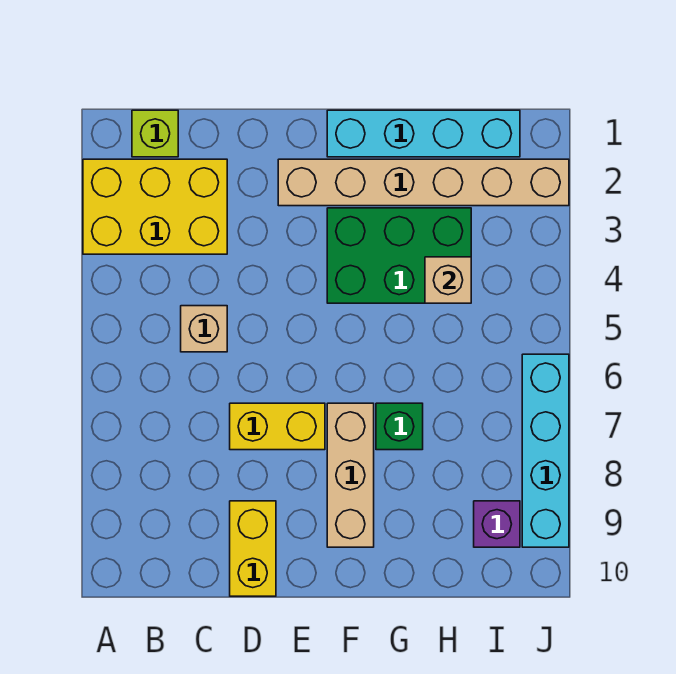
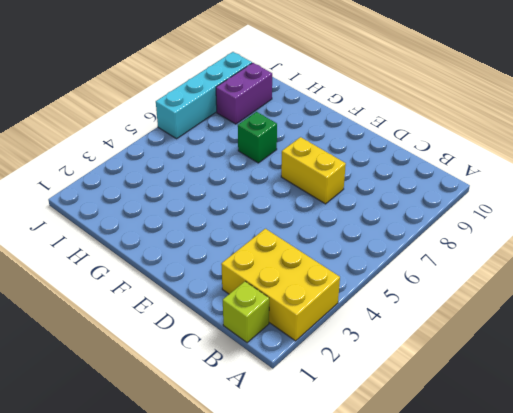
purple brick I8:I9 level 1 -> purple brick I9 level 1
none -> tan brick C5 level 1
none -> yellow brick D9:D10 level 1
none -> tan brick E2:J2 level 1

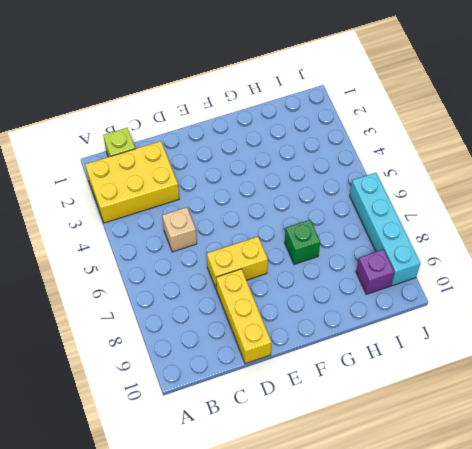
yellow brick D8:D10 level 1 -> yellow brick D9:D10 level 1
none -> tan brick E2:J2 level 1
none -> cyan brick F1:I1 level 1
none -> green brick F3:H4 level 1

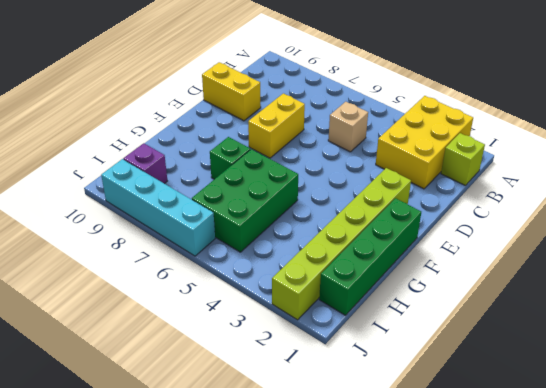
lime brick E2:J2 level 1 -> tan brick E2:J2 level 1
green brick F1:I1 level 1 -> cyan brick F1:I1 level 1
green brick G5:I6 level 1 -> green brick F3:H4 level 1
none -> tan brick F7:F9 level 1
none -> tan brick H4 level 2

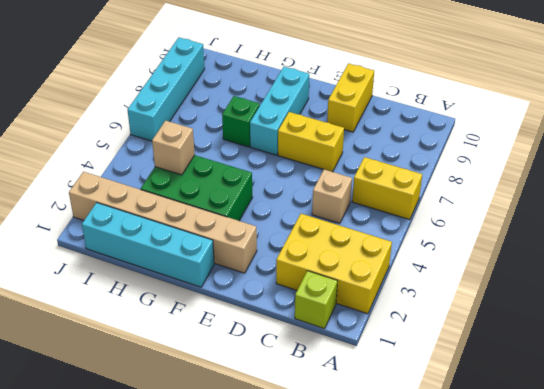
yellow brick A6:B6 level 1 -> none
cyan brick F7:F9 level 1 -> tan brick F7:F9 level 1
none -> purple brick I9 level 1

